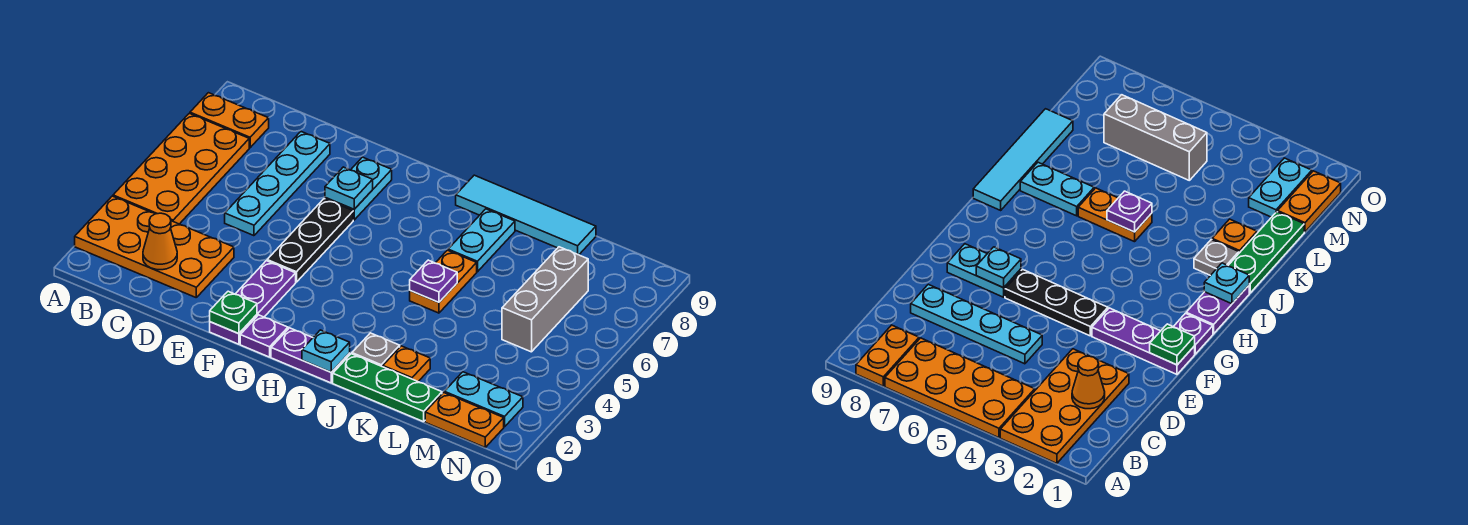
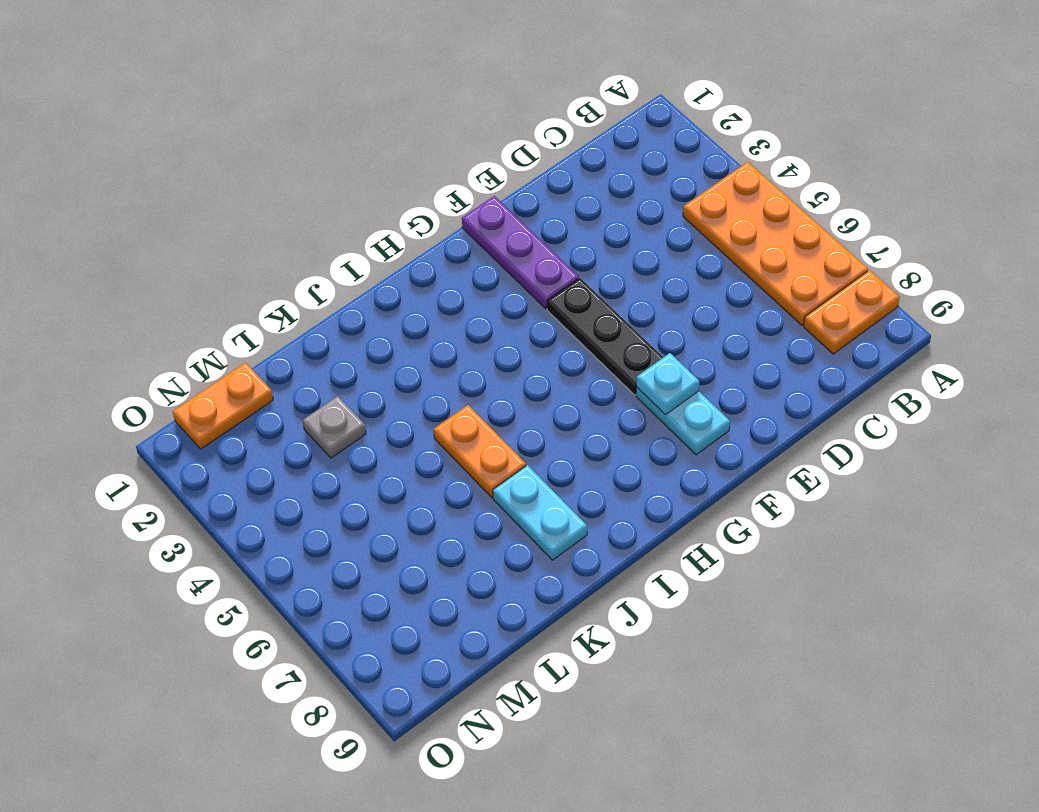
grey plate L3 level 1 -> grey plate J2 level 1
none -> orange plate A2:D3 level 1
none -> cyan plate D5:D8 level 1
none -> purple plate G1 level 1

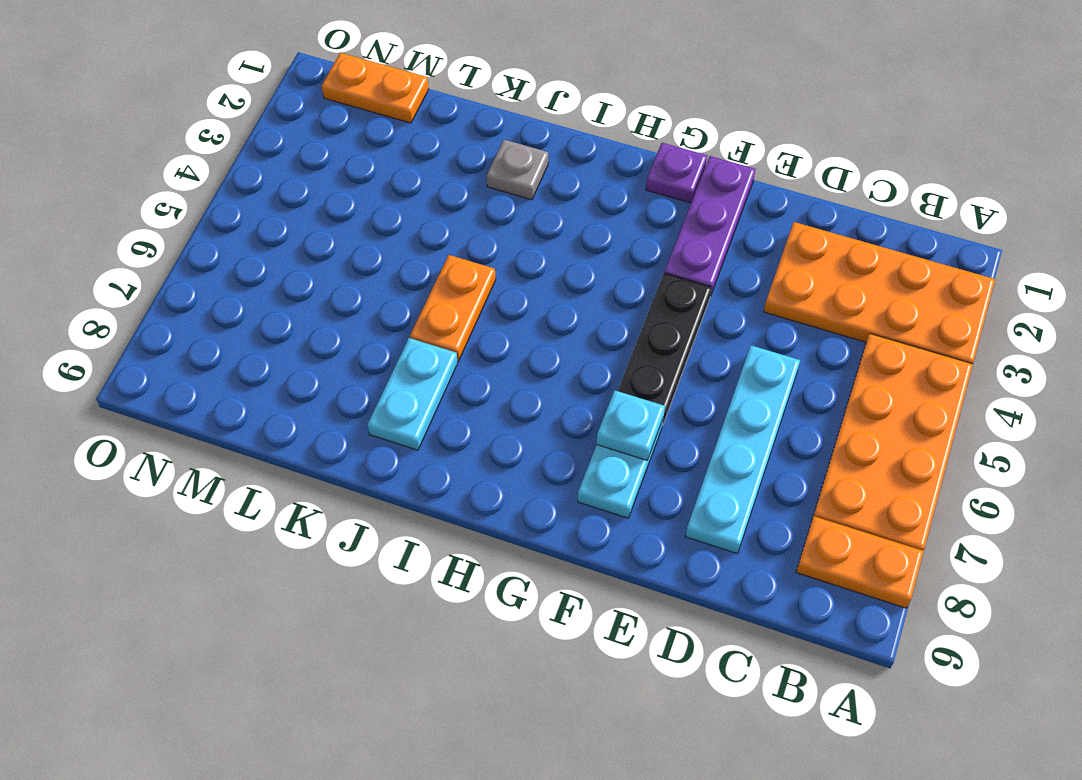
none -> purple plate H1:I1 level 1
none -> cyan tile I9:L9 level 1
none -> green plate J1:L1 level 1

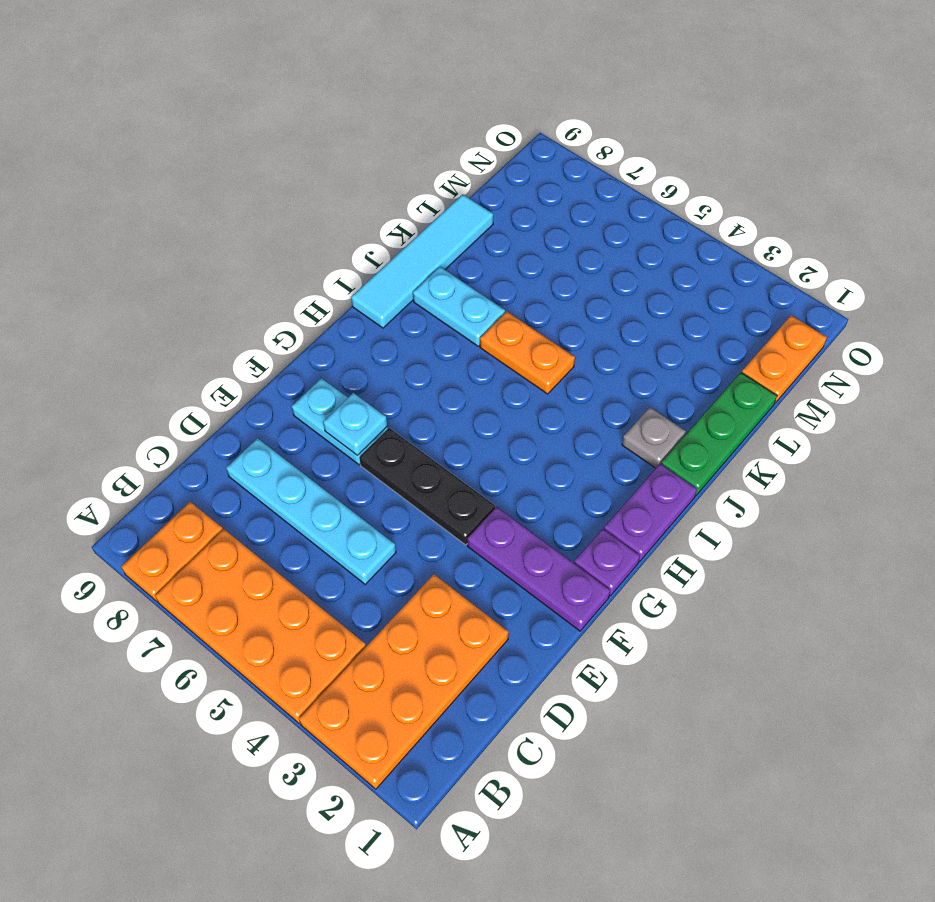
none -> orange plate K2 level 1
none -> cyan plate M2:N2 level 1
none -> grey brick M5:M7 level 1

